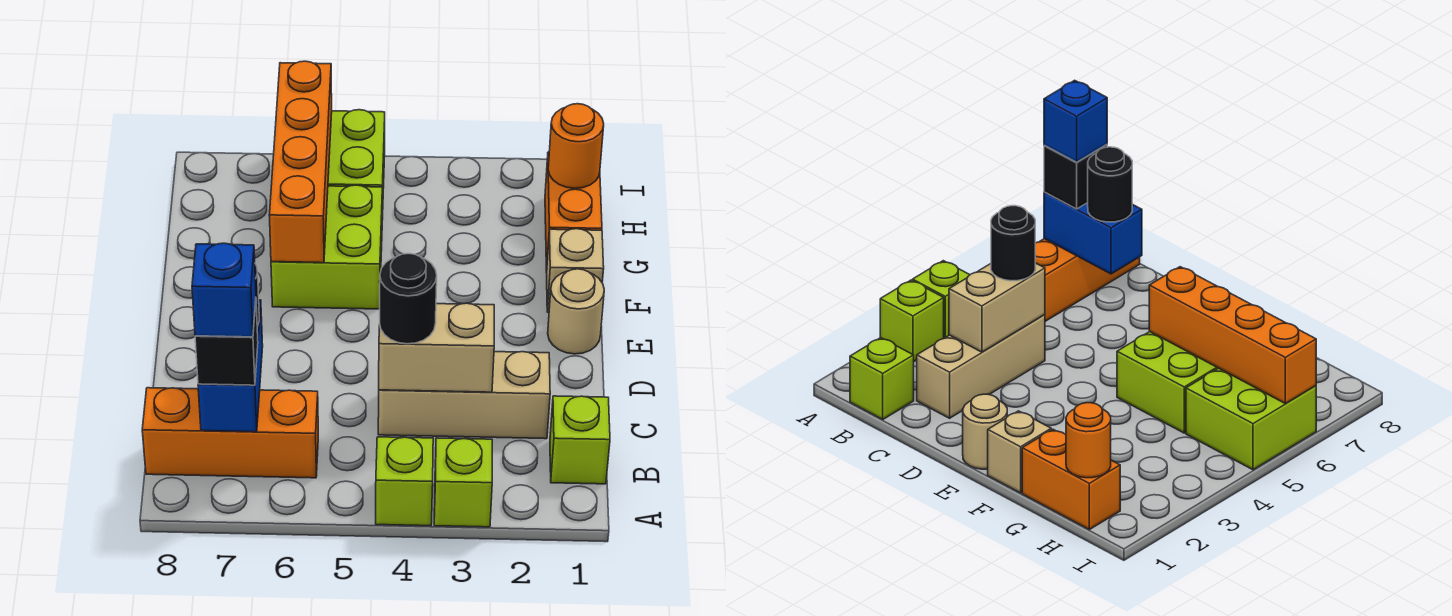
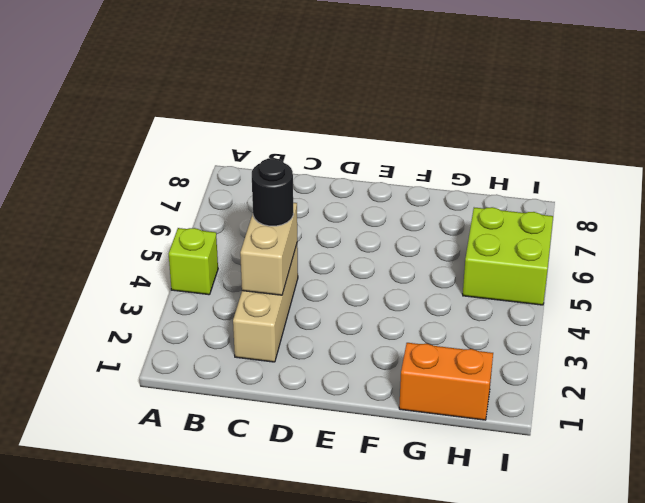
none -> lime brick A3 level 1
none -> lime brick B1 level 1
none -> orange brick B6:B8 level 1

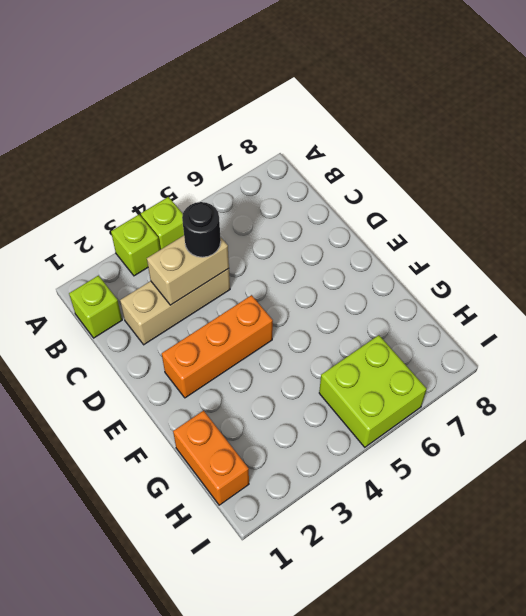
orange brick E2:E4 level 1 -> orange brick B6:B8 level 1
none -> tan round brick E1 level 1
none -> tan brick F1 level 1
none -> lime brick F5:G6 level 1

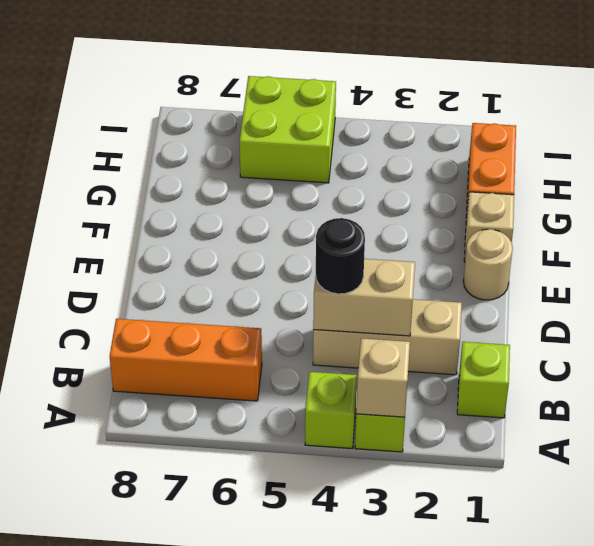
tan brick A3 level 2 -> none
none -> lime brick F5:G6 level 1
none -> blue brick B7:C7 level 2
none -> orange brick F6:I6 level 2

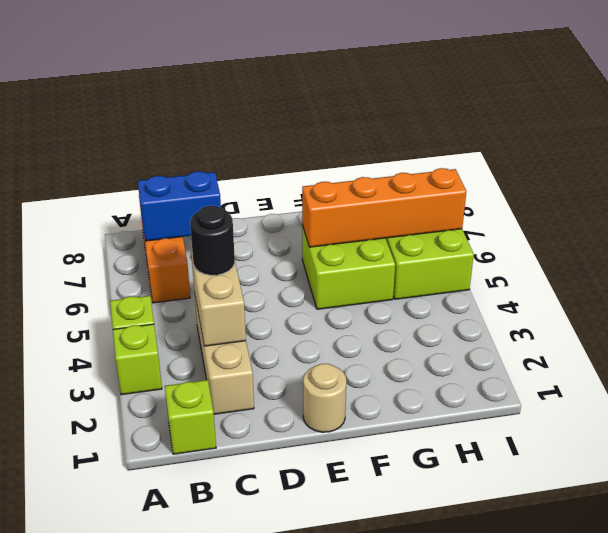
none -> tan brick F1 level 1
none -> orange brick G1:H1 level 1
none -> orange round brick H1 level 2

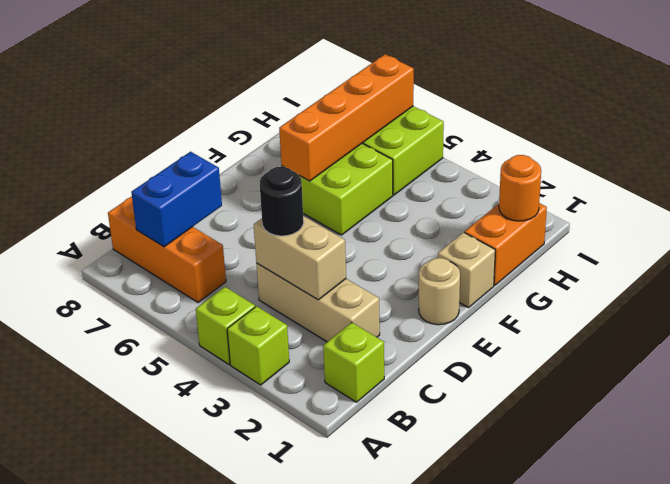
none -> black brick B7 level 3
none -> black round brick C7 level 3
none -> blue brick B7 level 4

